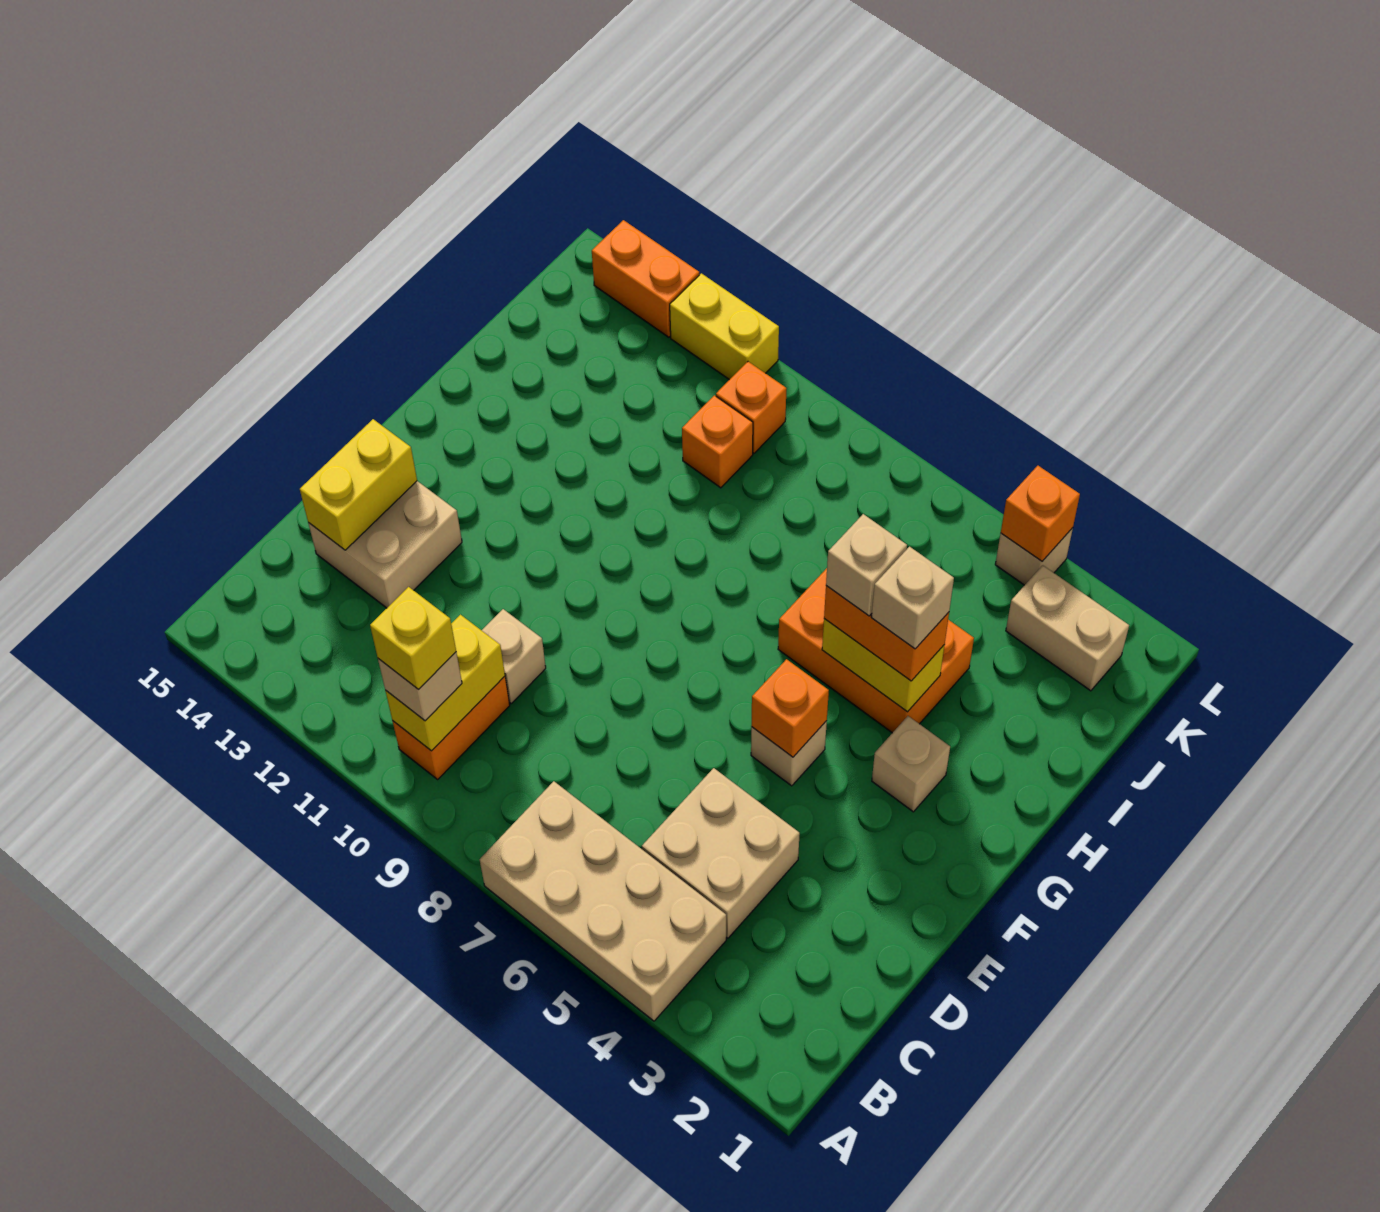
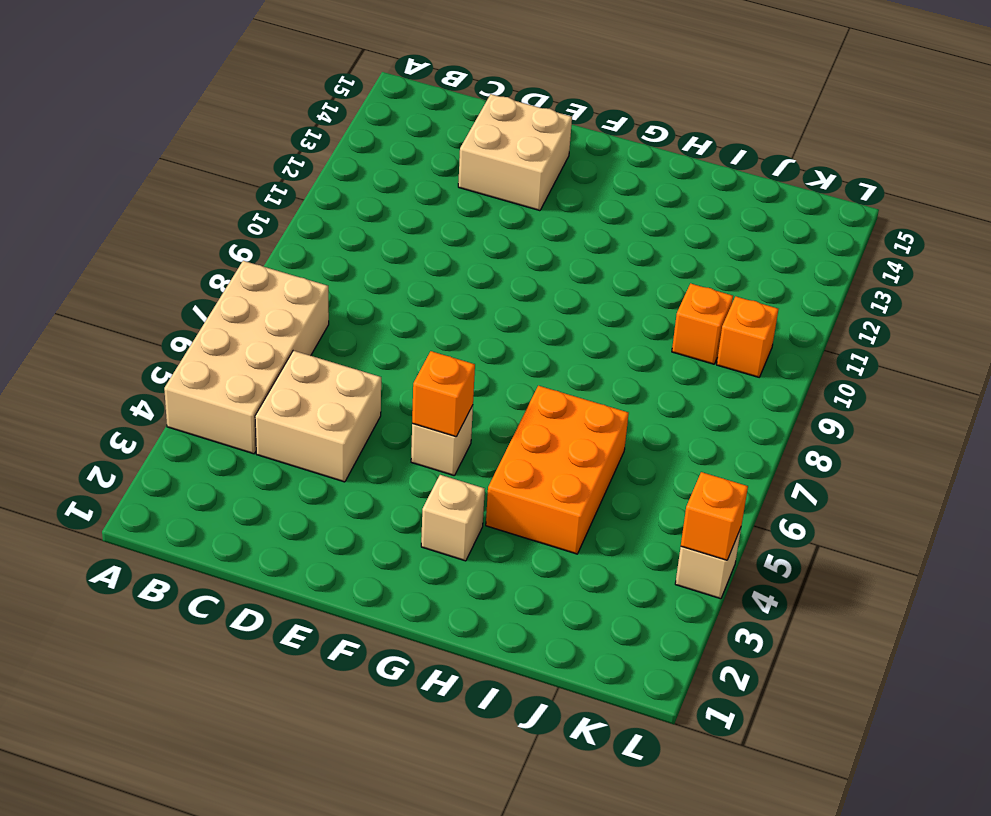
none -> orange brick B10:C10 level 1
none -> tan brick D10 level 1
none -> tan brick K2:K3 level 1

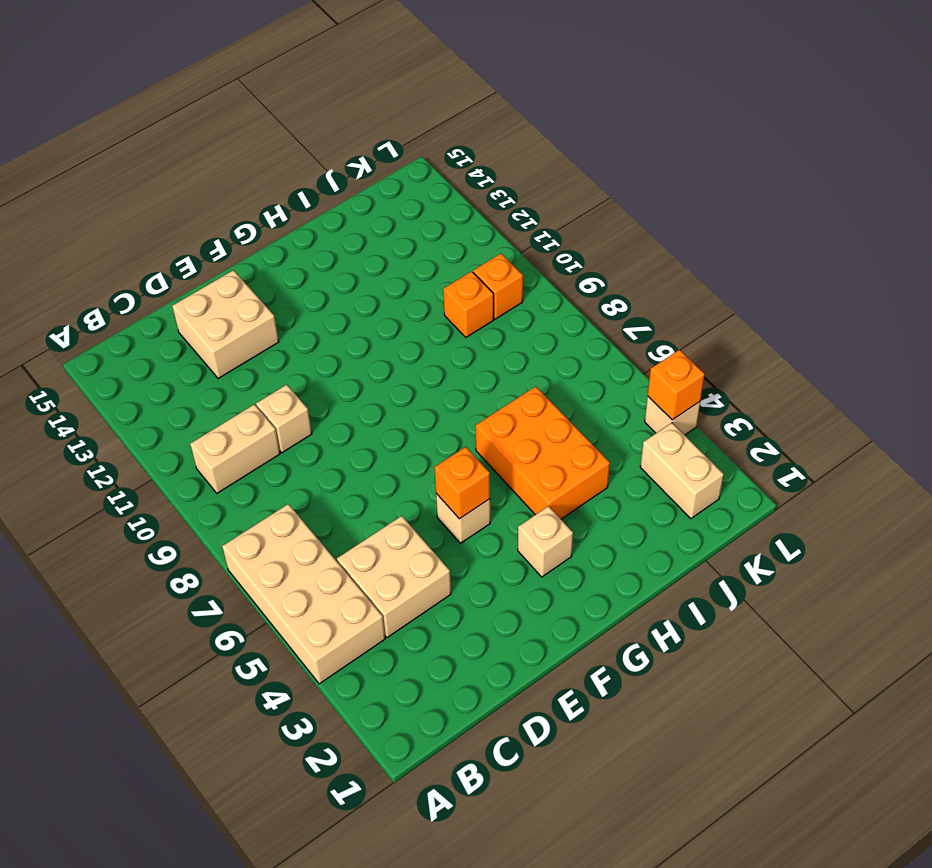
tan brick B10:C10 level 1 -> orange brick B10:C10 level 1
none -> yellow brick L11:L12 level 1
none -> orange brick L13:L14 level 1
none -> yellow brick B10:C10 level 2

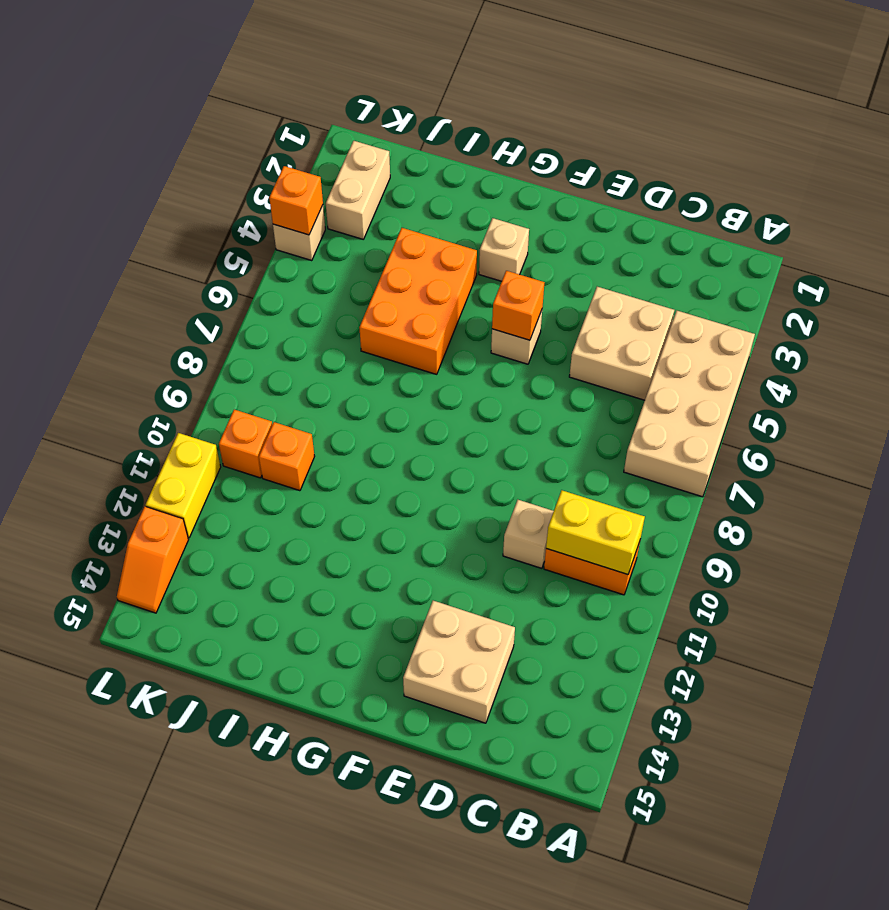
orange slope L13:L14 level 1 top 13 -> orange brick L13:L14 level 1
none -> yellow brick D14:E14 level 2
none -> yellow brick H4:H5 level 2
none -> tan brick B10 level 3

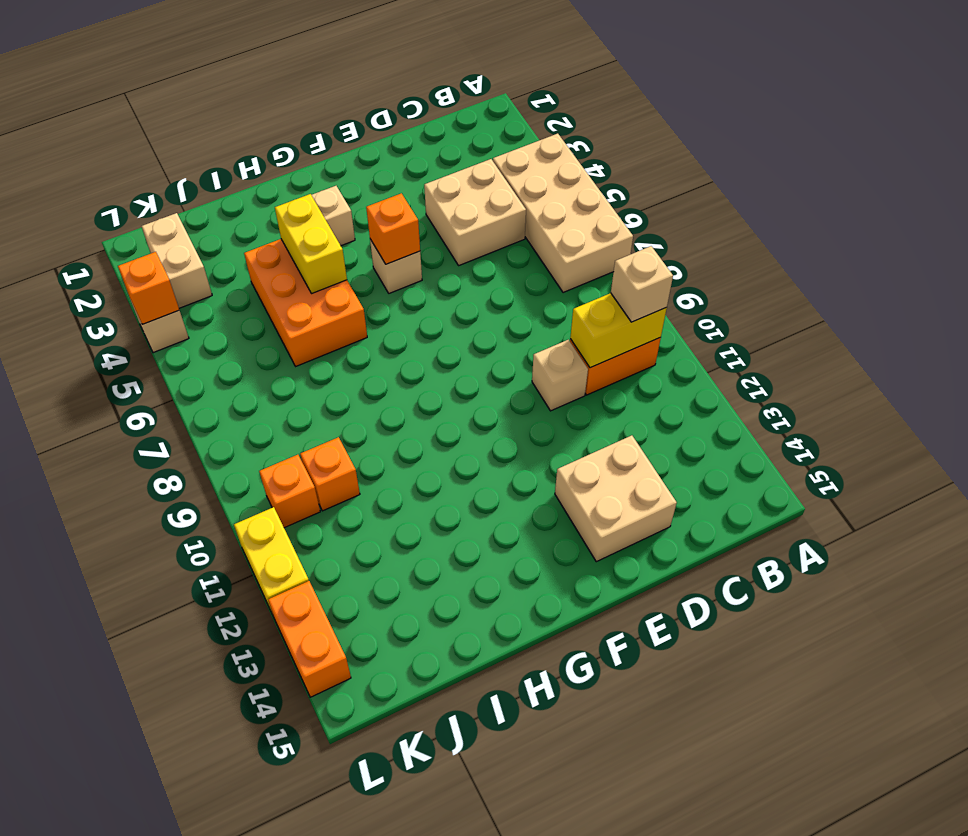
none -> yellow brick D14:E14 level 2
none -> orange brick H4:H5 level 3
none -> yellow brick B10 level 4

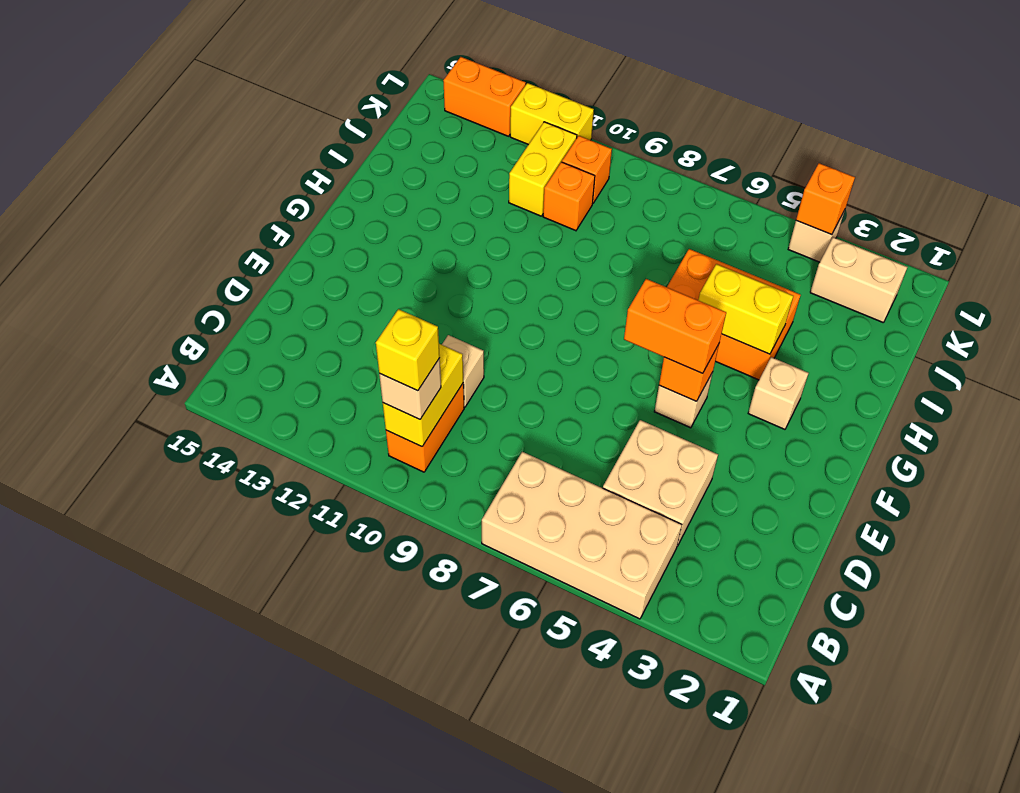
orange brick F5:F6 level 3 -> orange brick H4:H5 level 3
yellow brick J11:K11 level 1 -> yellow brick D14:E14 level 2
none -> tan brick D13:E14 level 1
none -> tan brick H4 level 4
none -> tan brick H5 level 4

